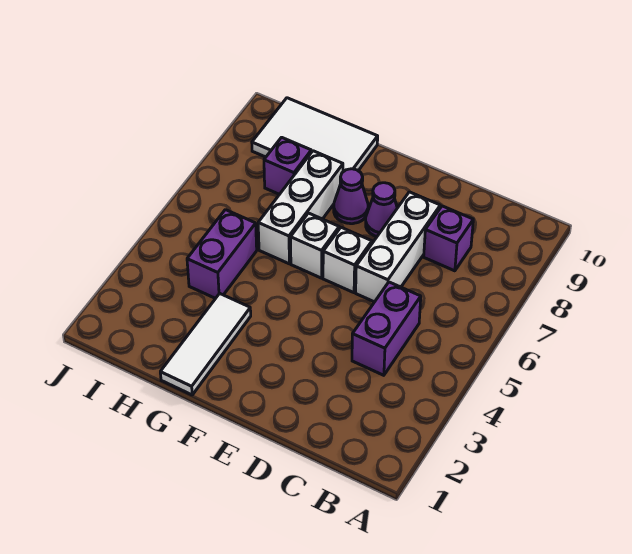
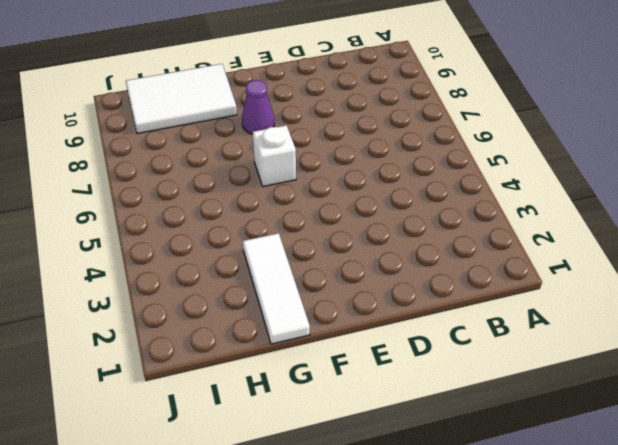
none -> purple brick C4:C5 level 1
none -> purple brick C8 level 1
none -> white brick D6:D8 level 1

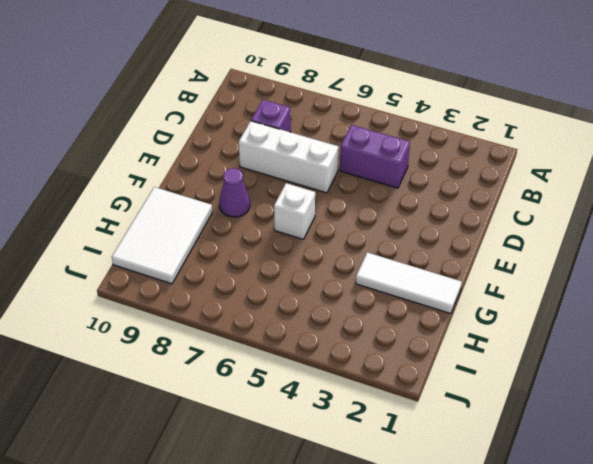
none -> white brick E6 level 1
none -> purple cone E8 level 1
none -> white brick G6:G8 level 1

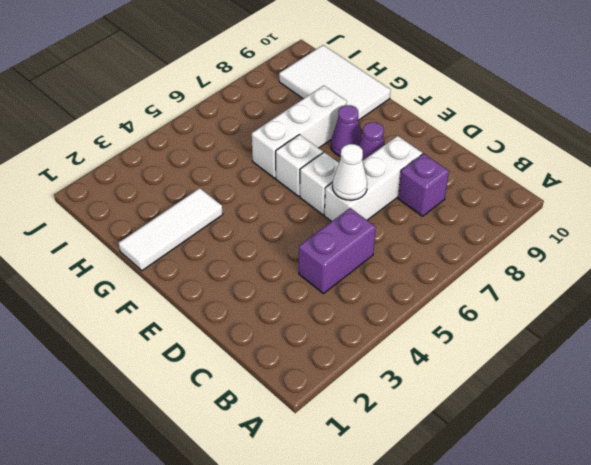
white cone D6 level 2 -> none
none -> purple brick H4:H5 level 1
none -> purple brick H8 level 1

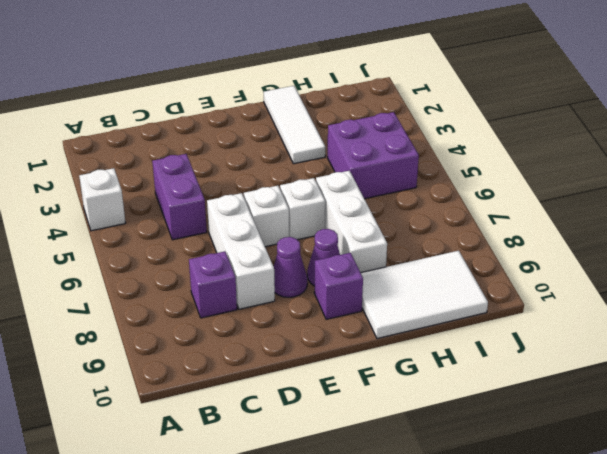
white brick A4 level 1 -> none
purple brick F9 level 1 -> purple brick H8 level 1
purple brick H4:I5 level 1 -> purple brick H4:H5 level 1

